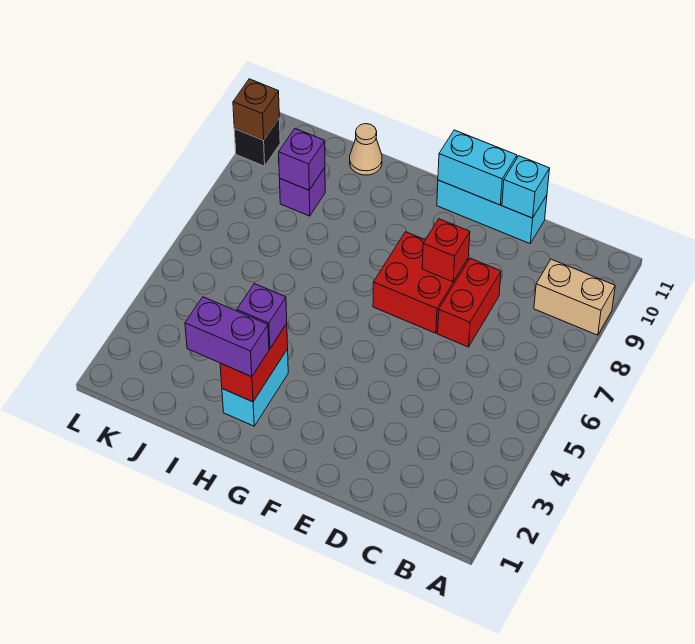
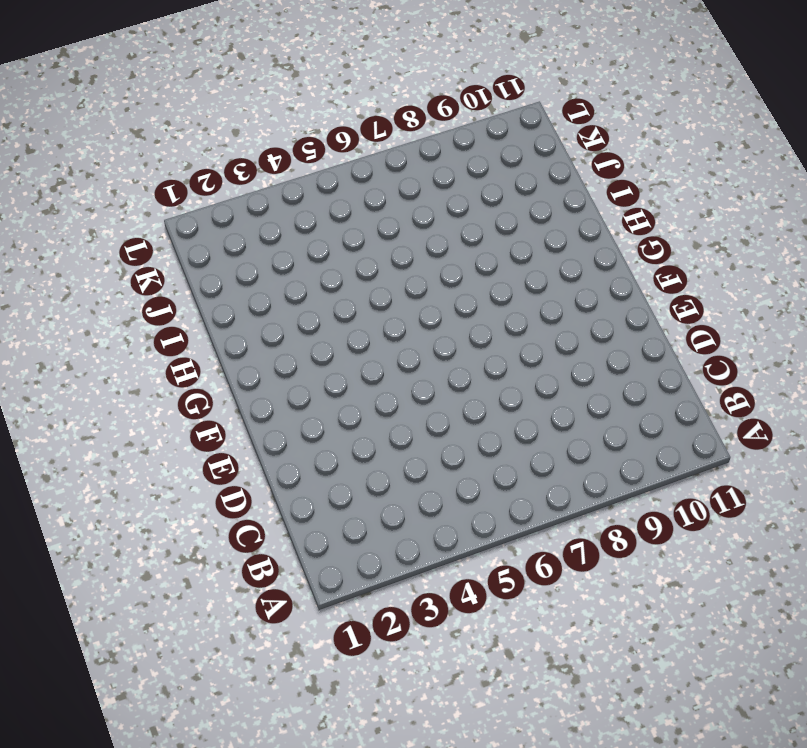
none -> tan brick A9:B9 level 1
none -> red brick D7:D8 level 1
none -> cyan brick D11:F11 level 1

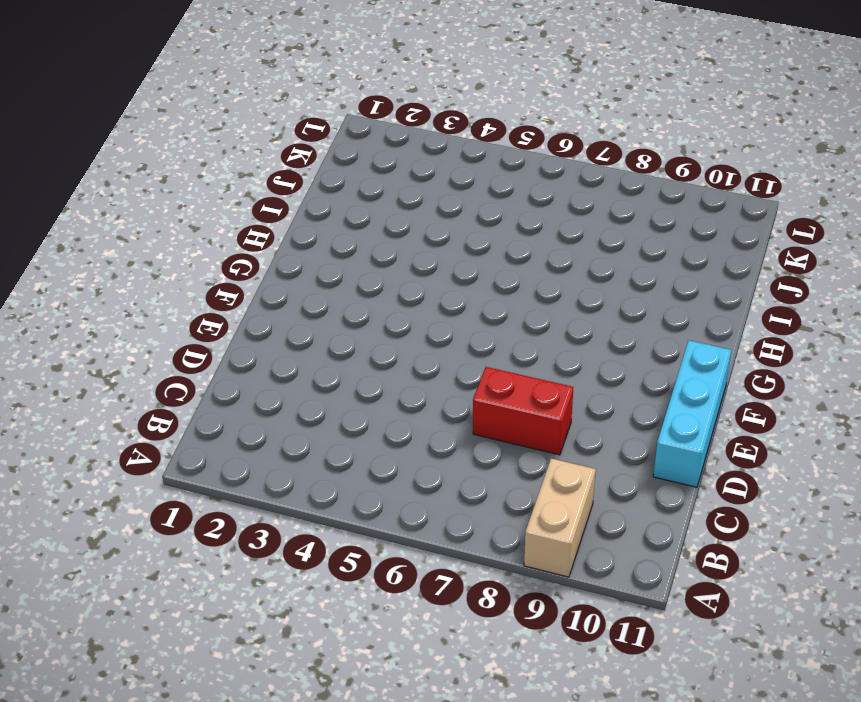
none -> red brick E7:F8 level 1
none -> cyan brick H2:H3 level 1
none -> tan cone I11 level 1

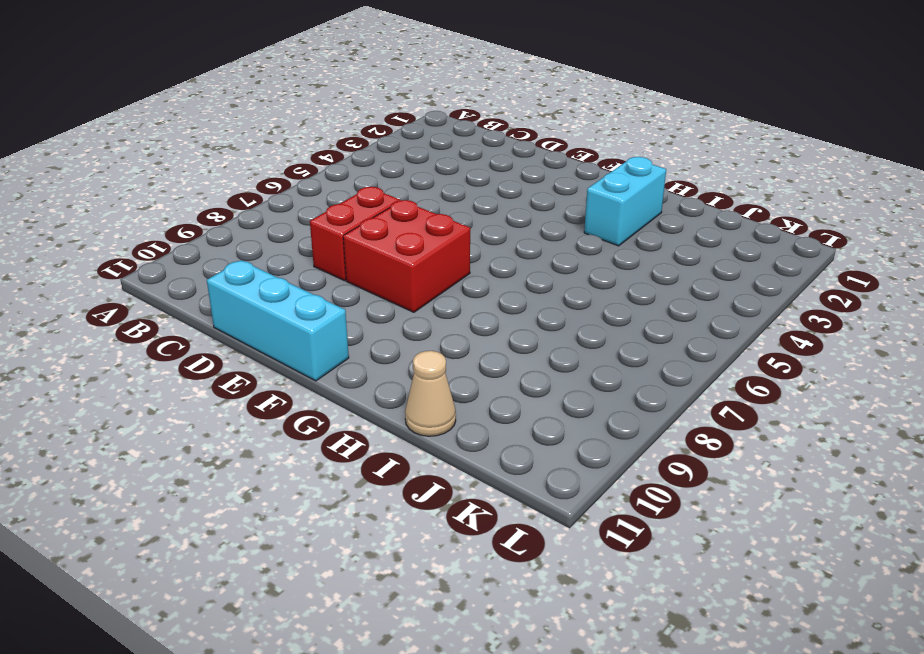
none -> tan brick A9:B9 level 1
none -> purple brick J9 level 1
none -> black brick L10 level 1

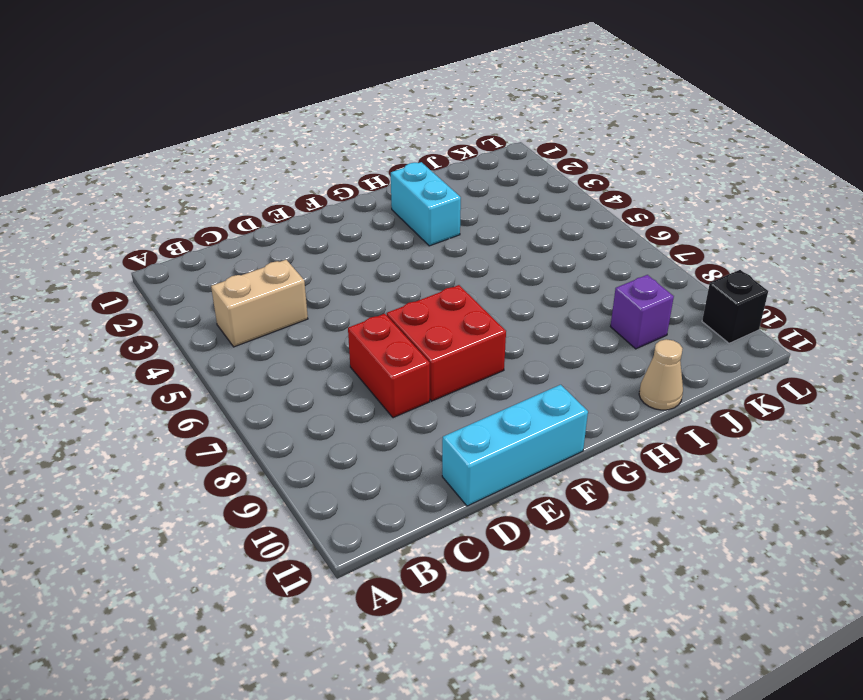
tan brick B4:C4 level 1 -> tan brick A9:B9 level 1
none -> cyan brick D11 level 2
none -> red brick E8 level 2
none -> cyan brick E11:F11 level 2

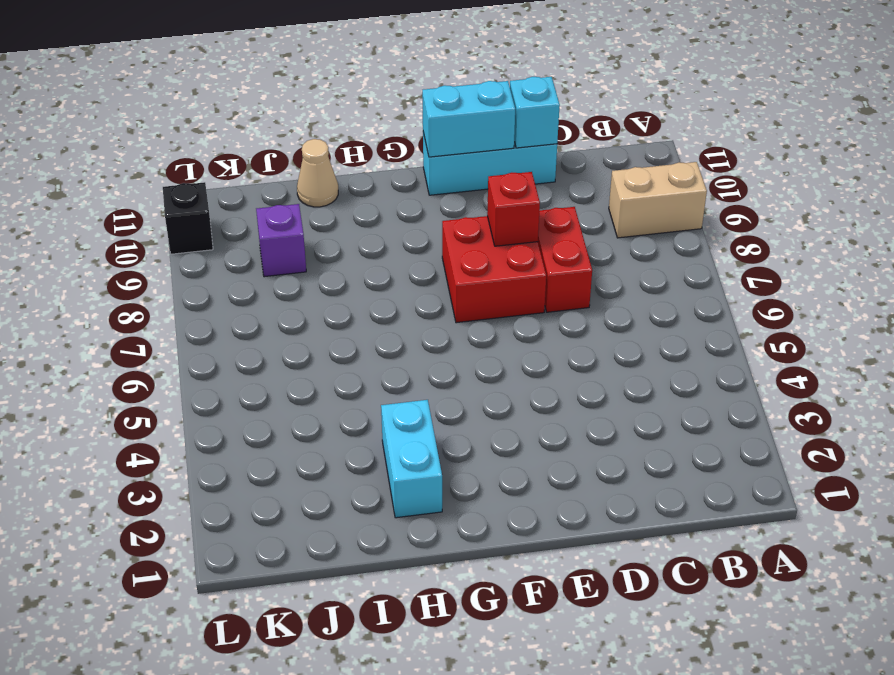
none -> red brick H2:H3 level 2
none -> purple brick J9 level 2
none -> brown brick L10 level 2

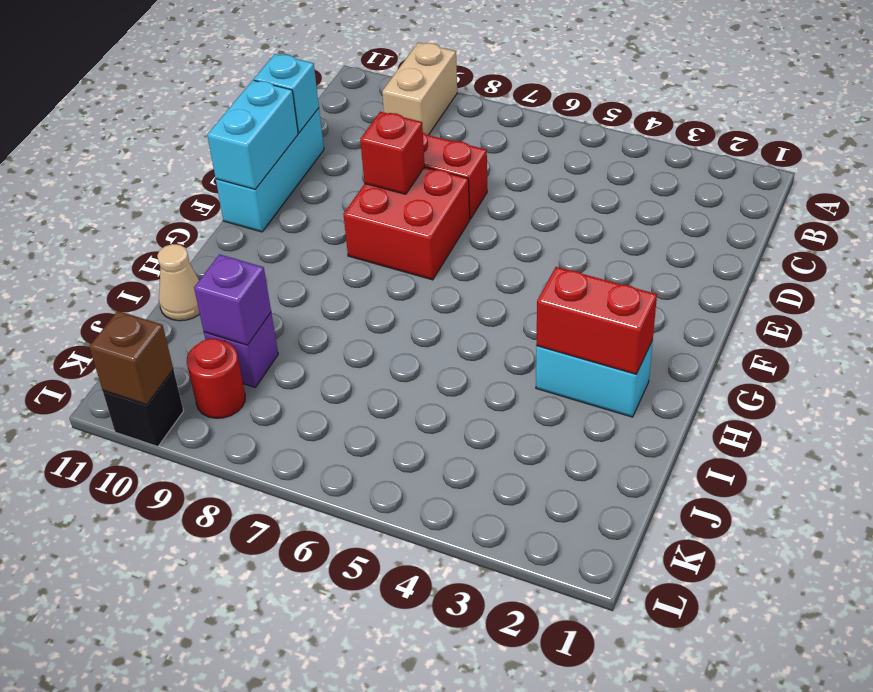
red round brick K9 level 1 -> none
none -> purple brick H2:I2 level 3
none -> purple brick H3 level 3

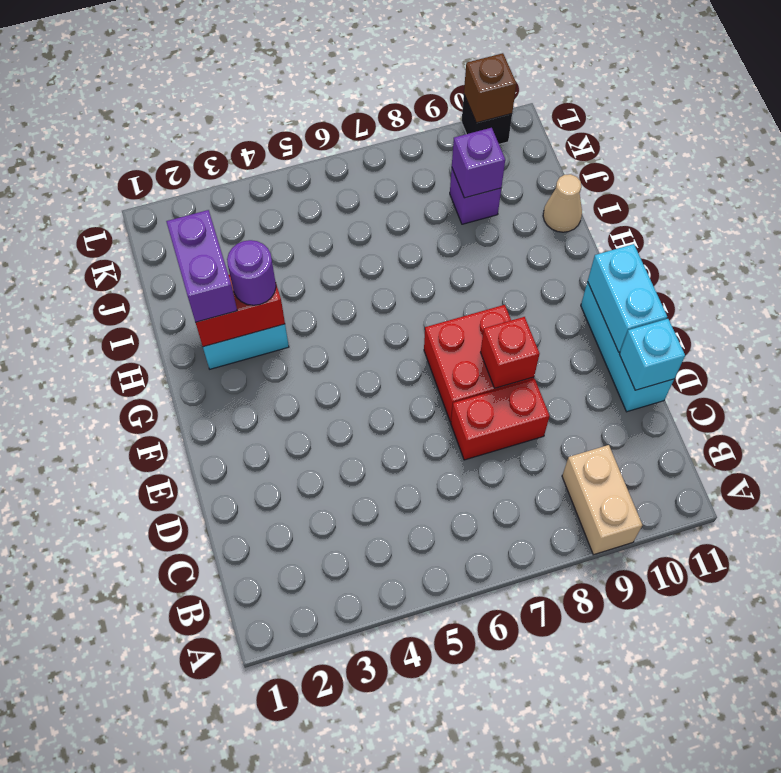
purple round brick H3 level 3 -> purple brick H3 level 3

